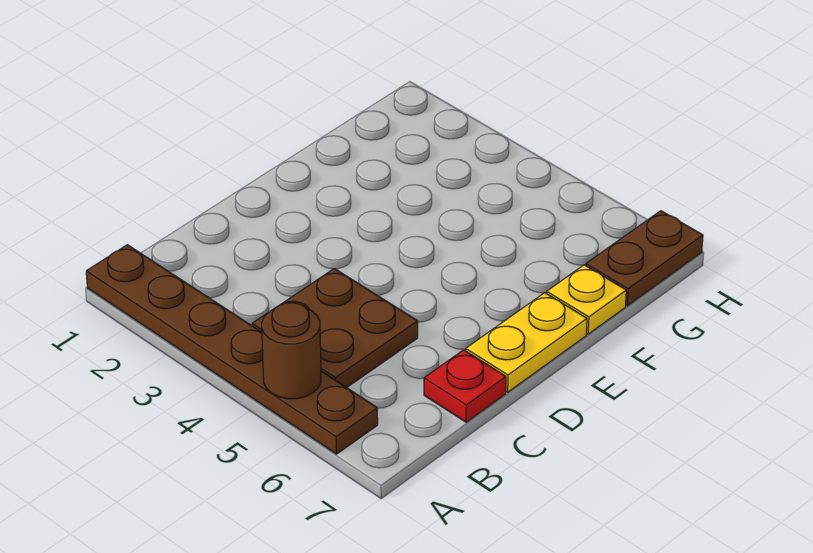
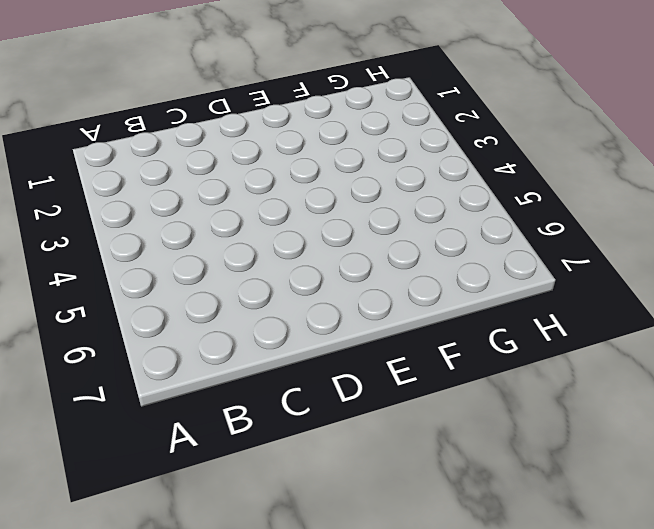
none -> brown plate A1:A6 level 1
none -> brown plate B4:C5 level 1

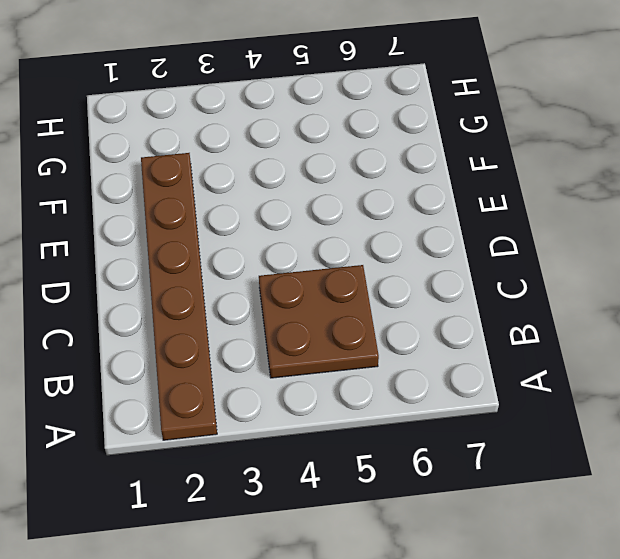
brown plate A2:F2 level 1 -> brown plate A1:A6 level 1
none -> red plate C7 level 1
none -> yellow plate D7:E7 level 1

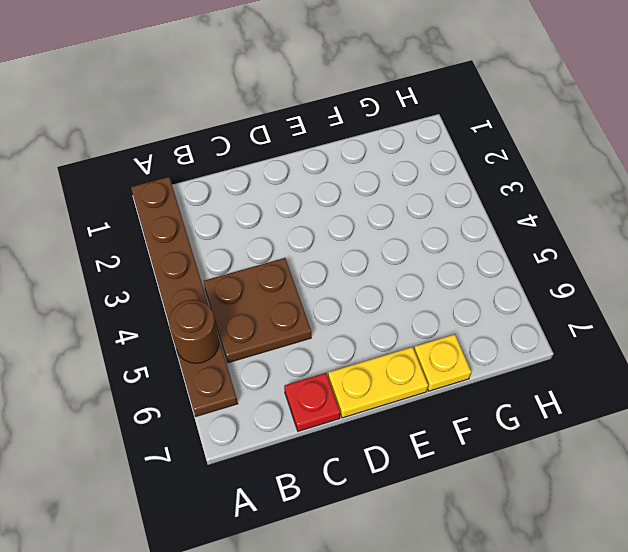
none -> brown plate G7:H7 level 1

